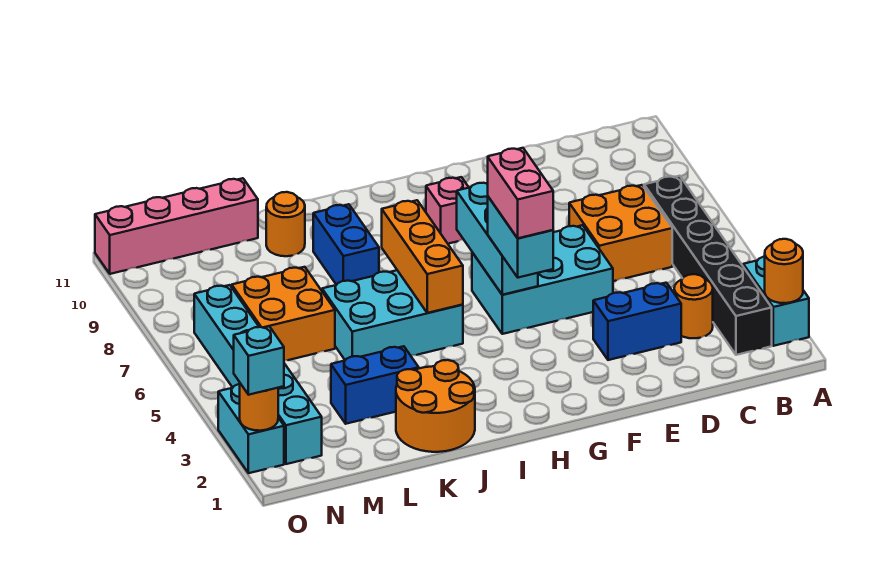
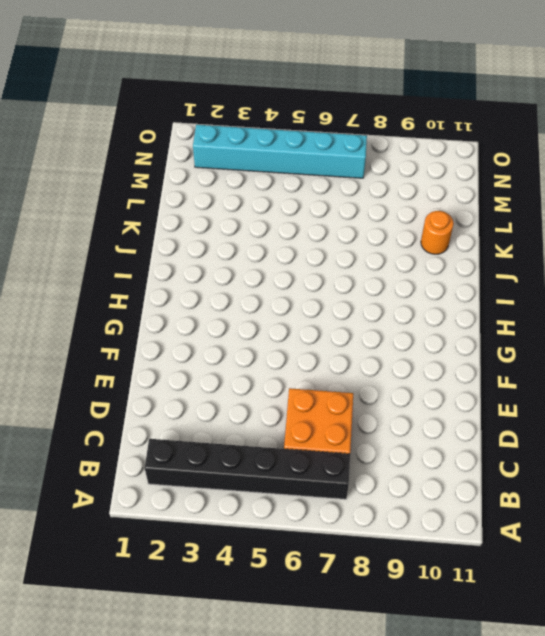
none -> cyan brick A2:A3 level 1
none -> orange round brick C3 level 1
none -> blue brick D3:E3 level 1

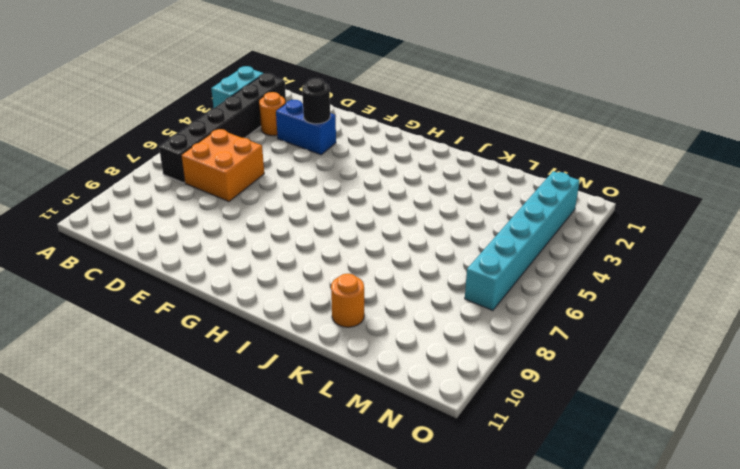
black round brick E3 level 2 -> none
none -> cyan brick E5:G6 level 1
none -> pink brick G9 level 1
none -> cyan brick I5:K6 level 1

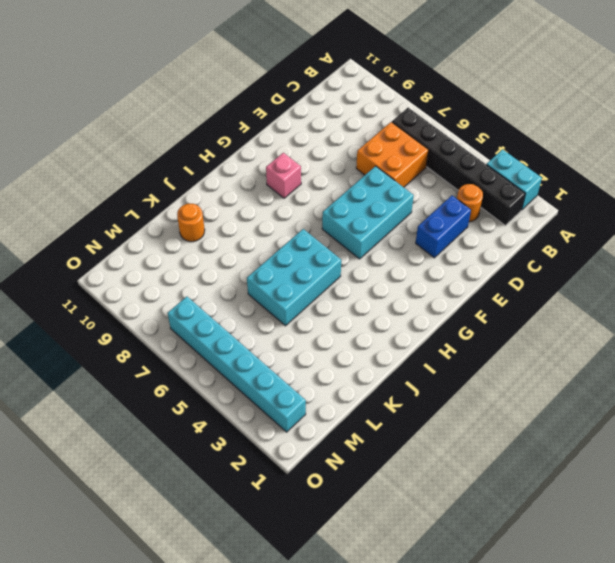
none -> orange round brick J1:K2 level 1
none -> blue brick J8:J9 level 1
none -> blue brick K3:L3 level 1

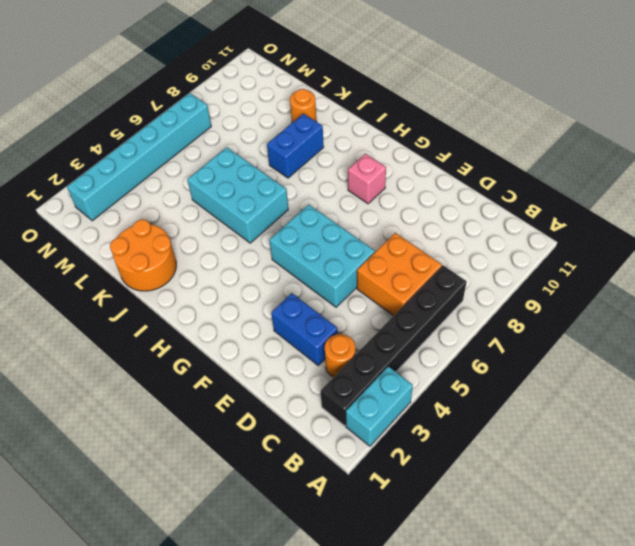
none -> blue brick K3:L3 level 1
none -> orange brick L6:M7 level 1
none -> pink brick L11:O11 level 1

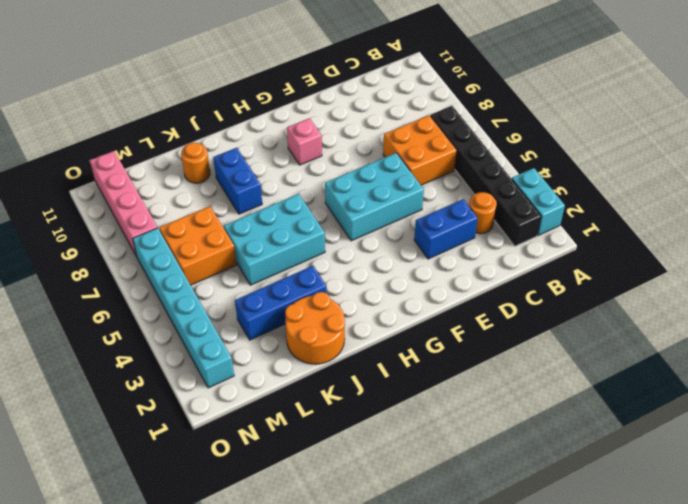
blue brick J3:L3 level 1 -> blue brick K3:L3 level 1
pink brick N8:N11 level 1 -> pink brick L11:O11 level 1
none -> cyan brick O2:O3 level 1
none -> orange round brick A2 level 2
none -> cyan brick G5:G7 level 2

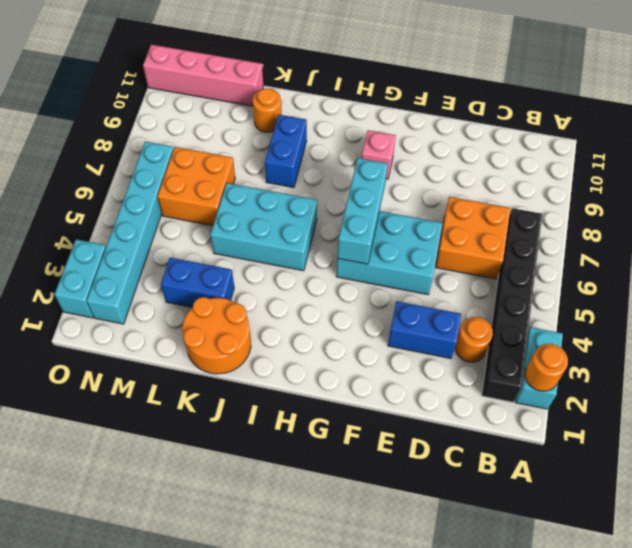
none -> orange brick I5:I7 level 2
none -> orange round brick O2 level 2
none -> cyan brick G4:G5 level 3

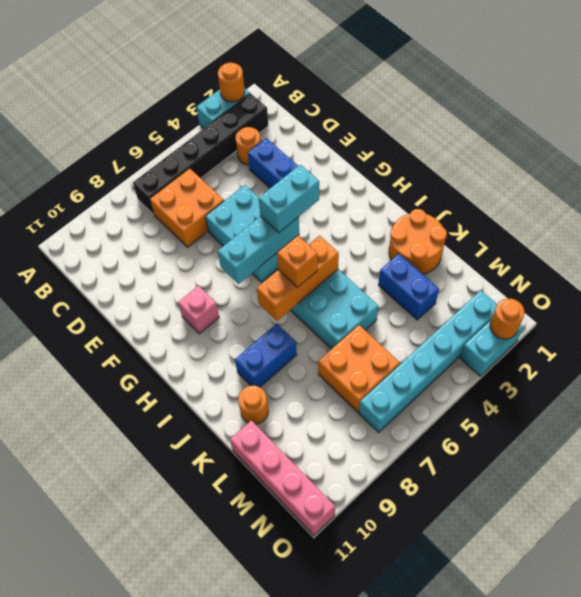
orange brick I6 level 3 -> none
none -> cyan brick O2 level 3
none -> pink brick G4:G5 level 4

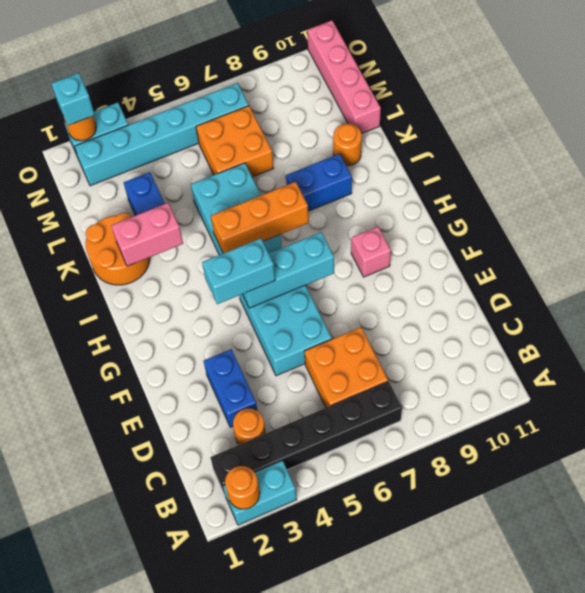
pink brick J2:J3 level 2 -> pink brick G4:G5 level 4

